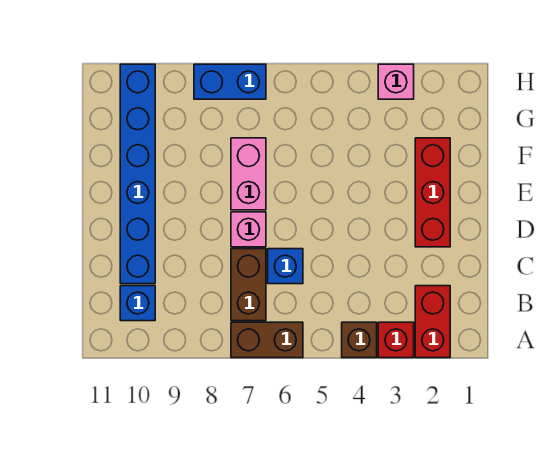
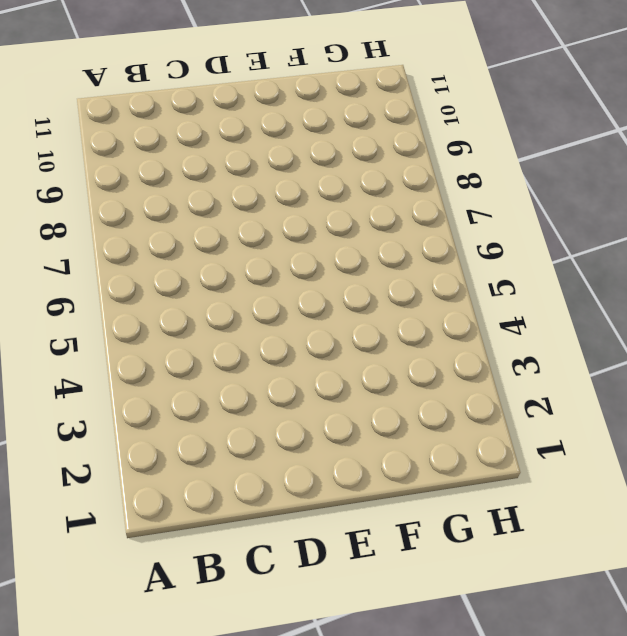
none -> red brick A2:B2 level 1
none -> red brick A3 level 1
none -> brown brick A4 level 1

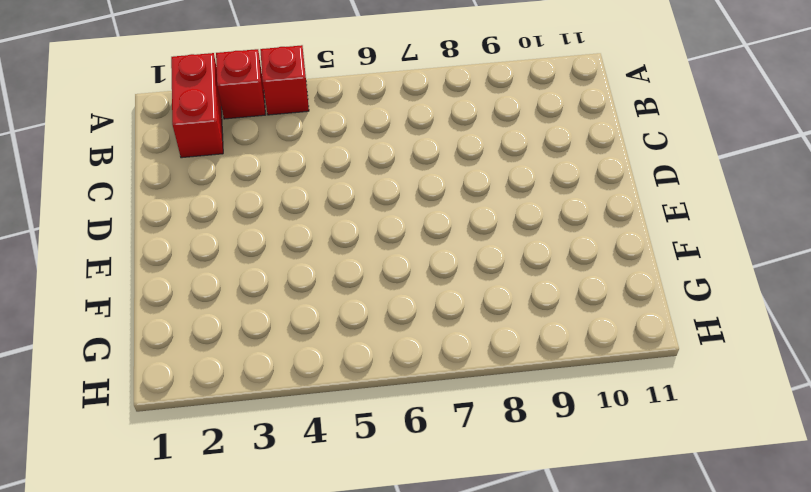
red brick A4 level 1 -> brown brick A4 level 1
none -> brown brick A6:A7 level 1
none -> brown brick B7:C7 level 1
none -> blue brick B10 level 1

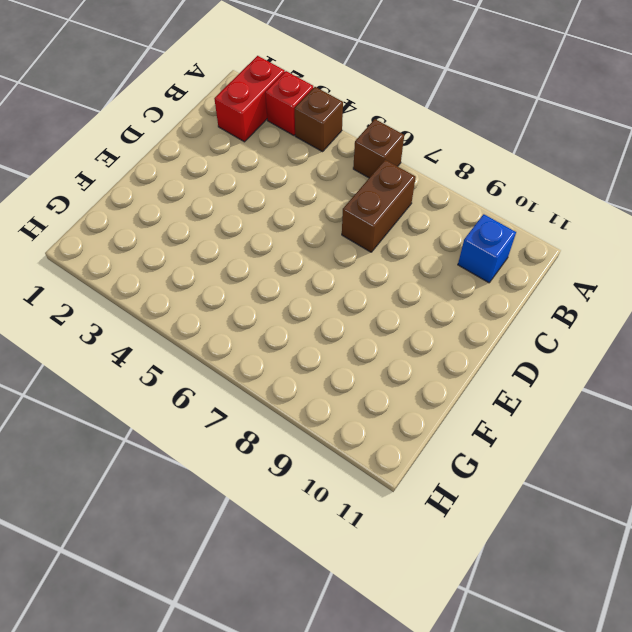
brown brick A6 level 1 -> brown brick A6:A7 level 1
none -> blue brick C6 level 1
none -> blue brick C10:H10 level 1
none -> red brick D2:F2 level 1

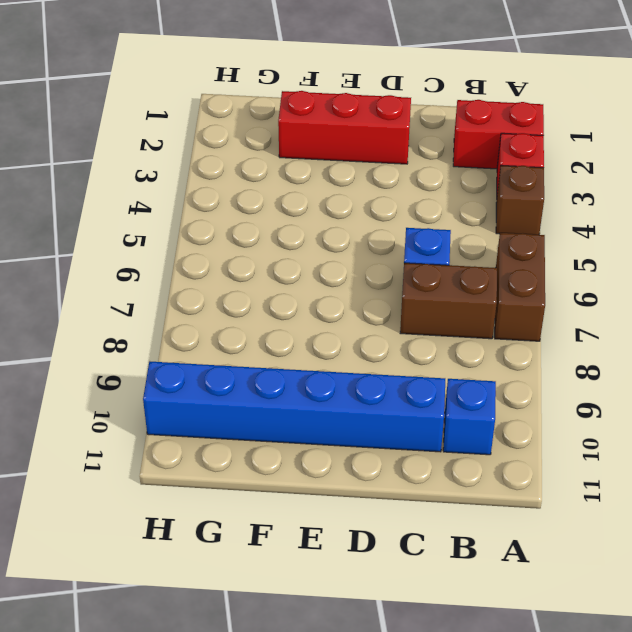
none -> pink brick D7 level 1
none -> pink brick E7:F7 level 1
none -> pink brick H3 level 1

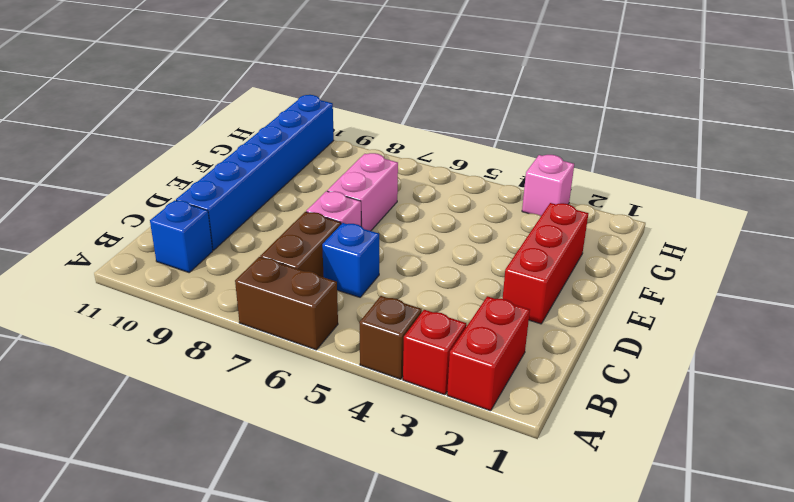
none -> blue brick H7:H8 level 1

